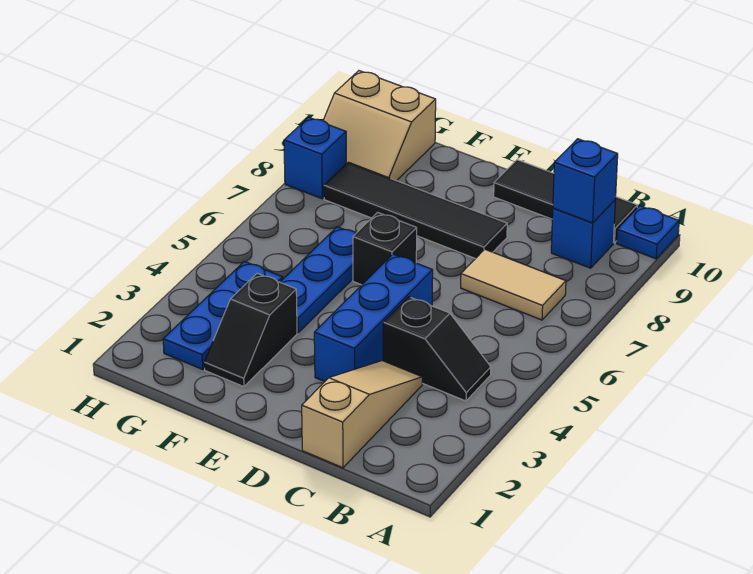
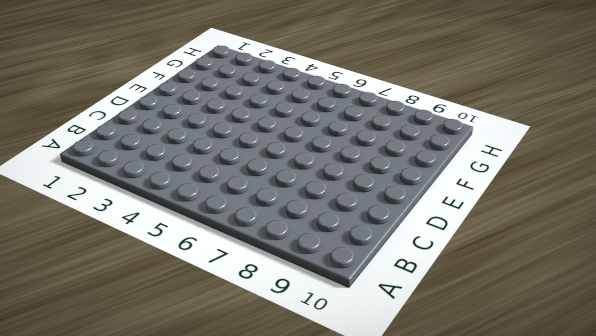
none -> blue plate A10 level 1
none -> black slope B4:C4 level 1 top C
none -> tan tile B7:C7 level 1

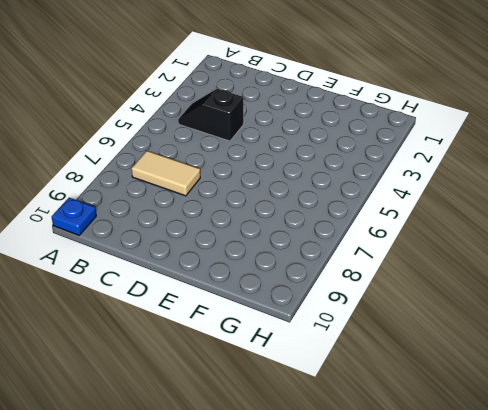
none -> blue brick B9 level 1
none -> black tile B10:D10 level 1
none -> tan slope C1:C3 level 1 top 1

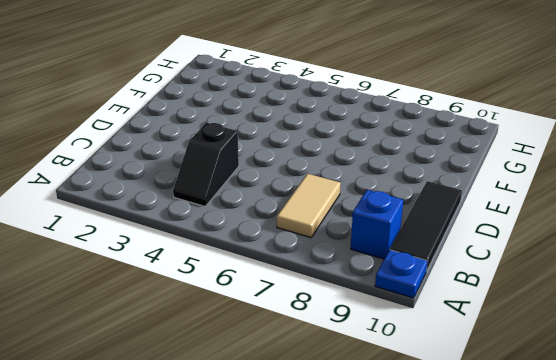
none -> tan slope C1:C3 level 1 top 1
none -> blue brick D3:D5 level 1
none -> black tile D8:G8 level 1

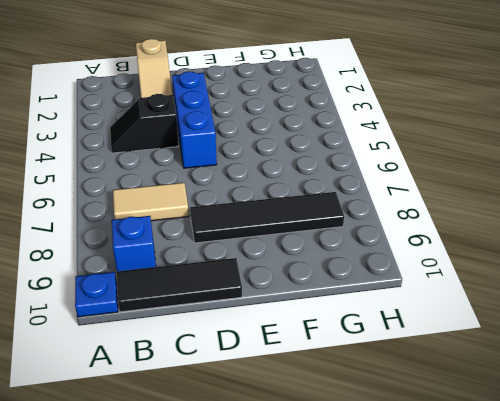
none -> black brick E6 level 1
none -> black slope F2:F3 level 1 top 3
none -> blue plate F4:F6 level 1

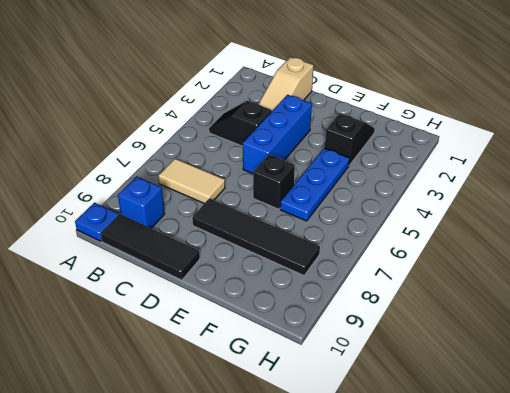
none -> blue plate G2:G4 level 1
none -> tan slope G9:H10 level 1 top 10
none -> blue brick H8 level 1

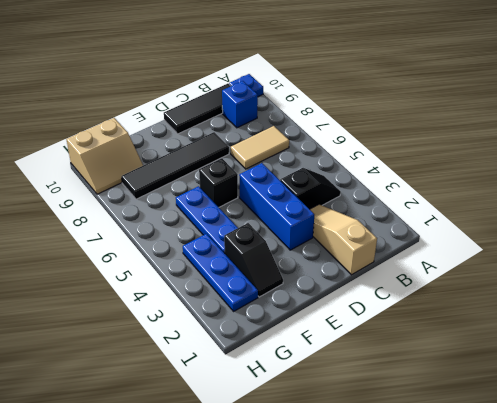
none -> blue brick H8 level 1
none -> blue brick B9 level 2

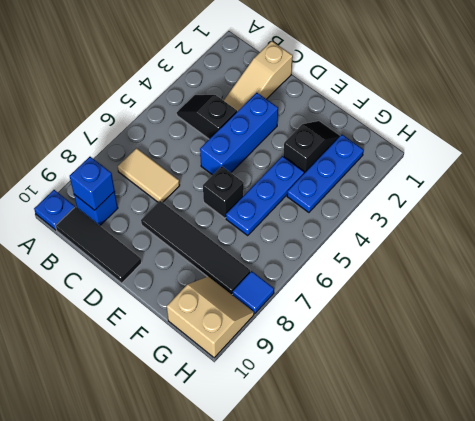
blue tile H8 level 1 -> blue brick H8 level 1

